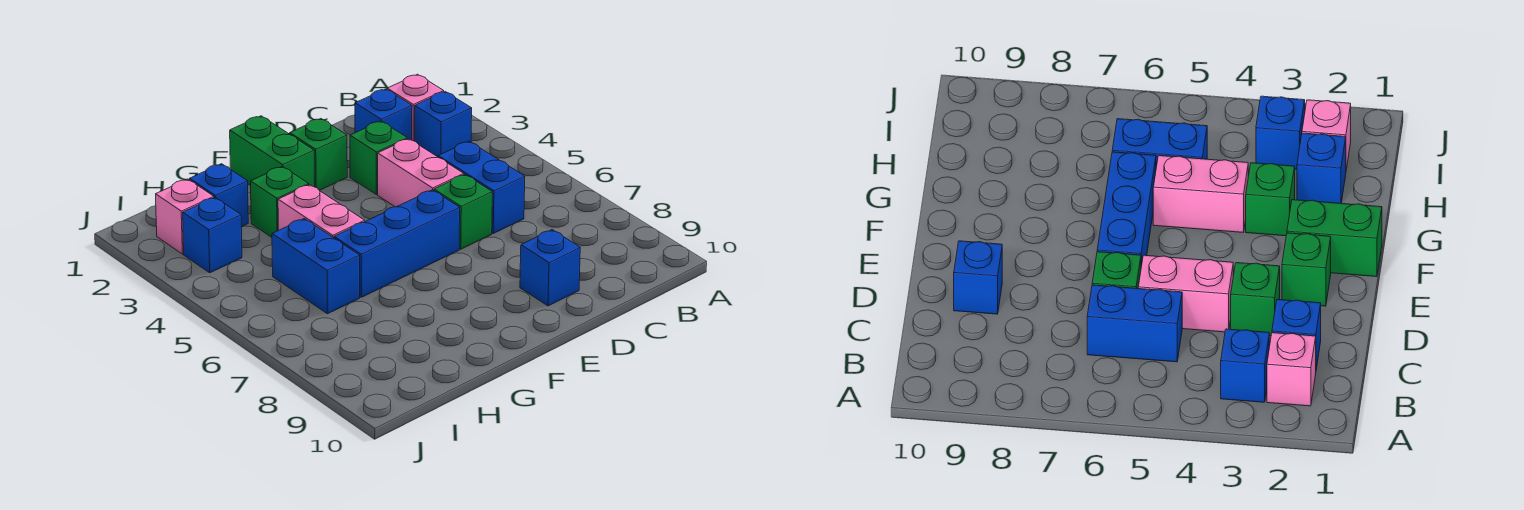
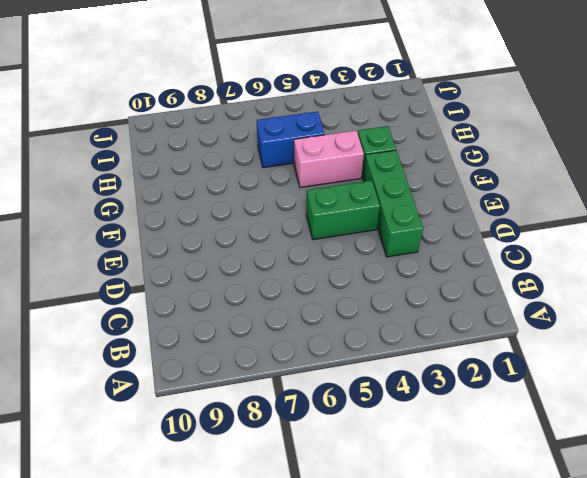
green brick D3:F3 level 1 -> green brick D3 level 1
green brick E4:E5 level 1 -> green brick F1:F2 level 1
none -> pink brick B2 level 1
none -> blue brick B3 level 1
none -> blue brick C2 level 1

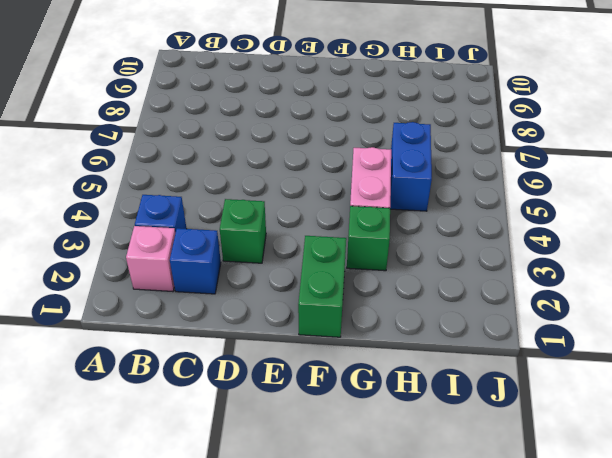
none -> blue brick C5:C6 level 1
none -> pink brick D4:D5 level 1
none -> green brick D6 level 1

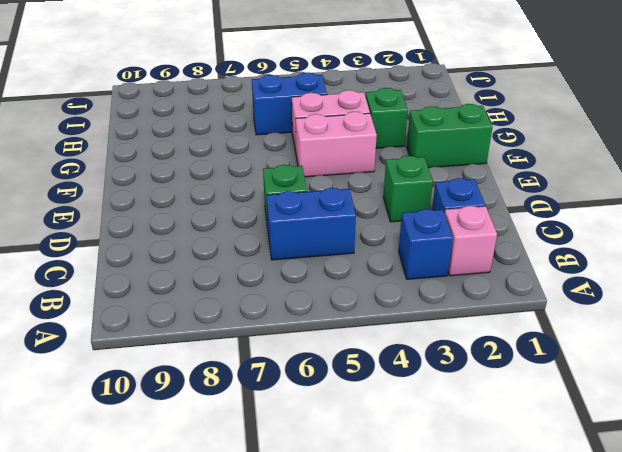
pink brick F4:F5 level 1 -> pink brick D4:D5 level 1
none -> blue brick D9 level 1
none -> green brick E2 level 1
none -> blue brick E6:G6 level 1

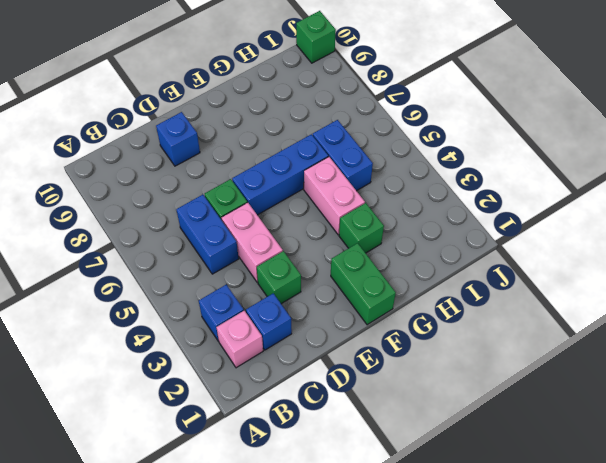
green brick J10 level 1 -> green brick E2 level 1
none -> blue brick H2 level 1
none -> pink brick I2 level 1
none -> blue brick I3 level 1

